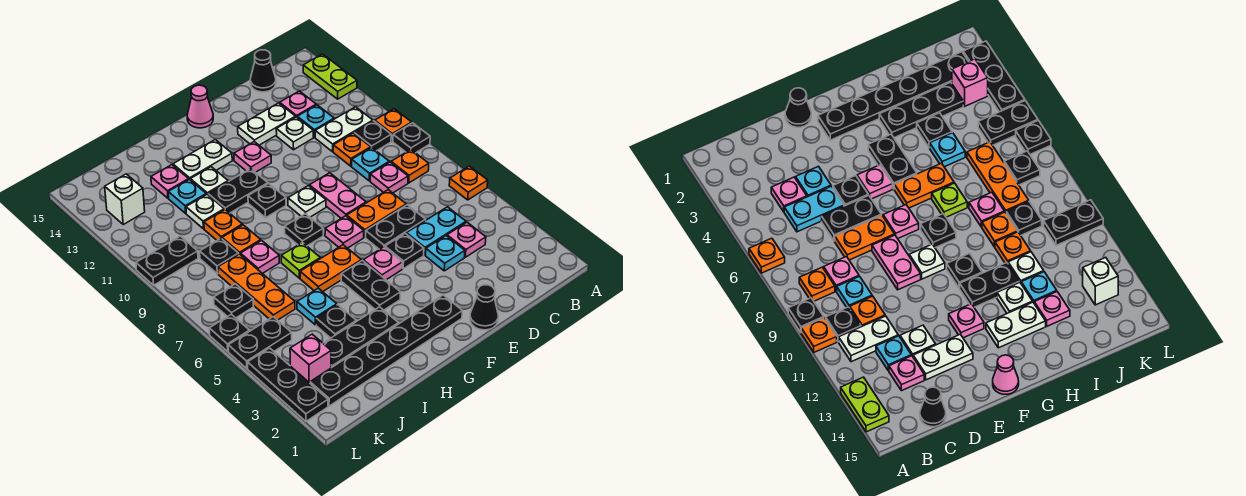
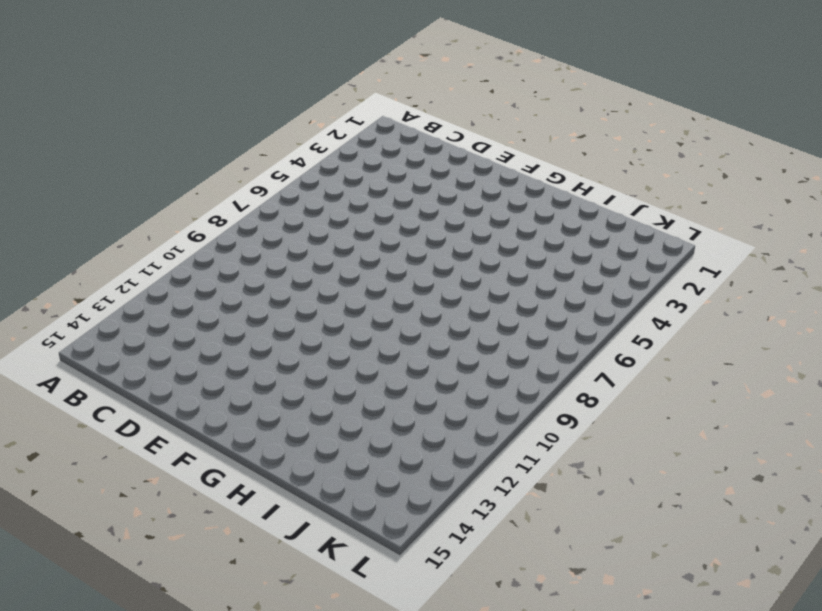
none -> orange plate A6 level 1
none -> black plate A9 level 1
none -> orange plate A10 level 1
none -> lime plate A13:A14 level 1

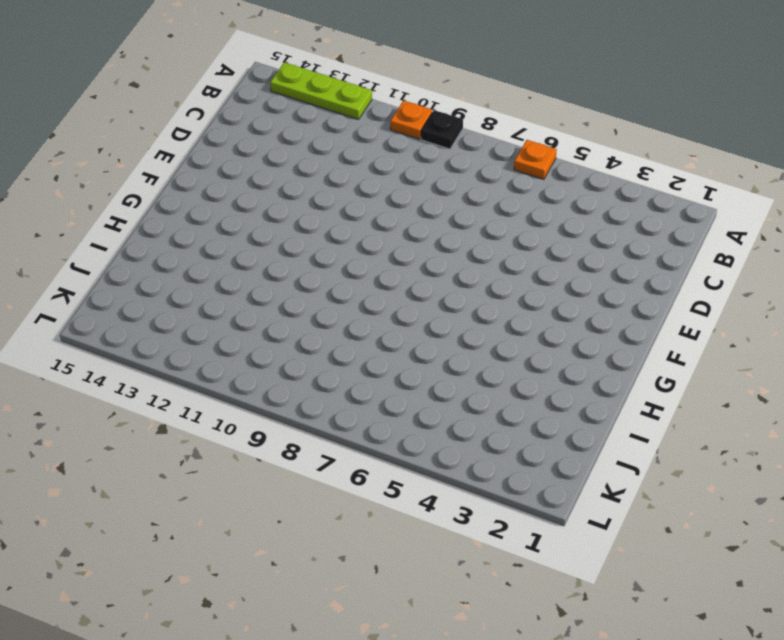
lime plate A12:A14 level 1 -> lime plate A13:A14 level 1
none -> orange plate B8 level 1
none -> black plate B10 level 1
none -> white plate B11:C11 level 1
none -> pink plate C4 level 1

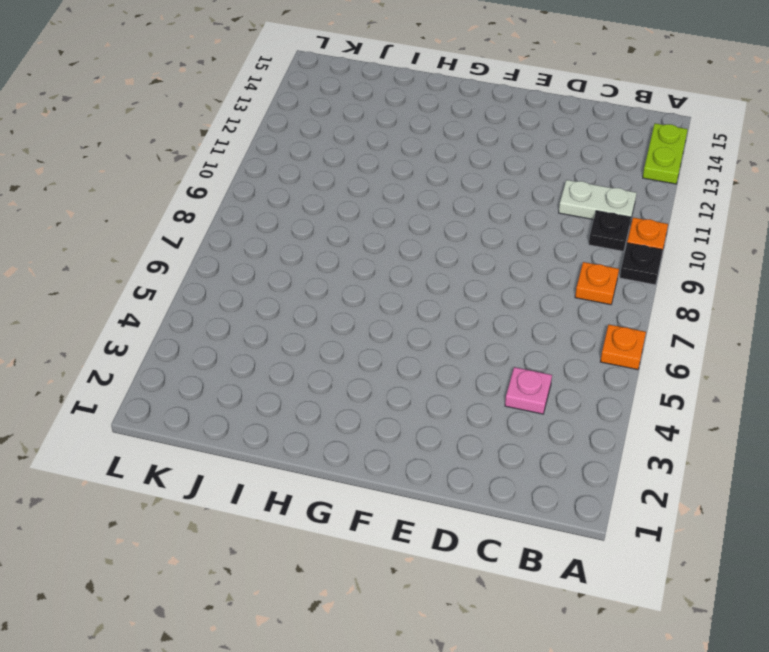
none -> cyan plate C5:D5 level 1
none -> pink plate C8 level 1
none -> cyan plate C9 level 1
none -> orange plate C10 level 1

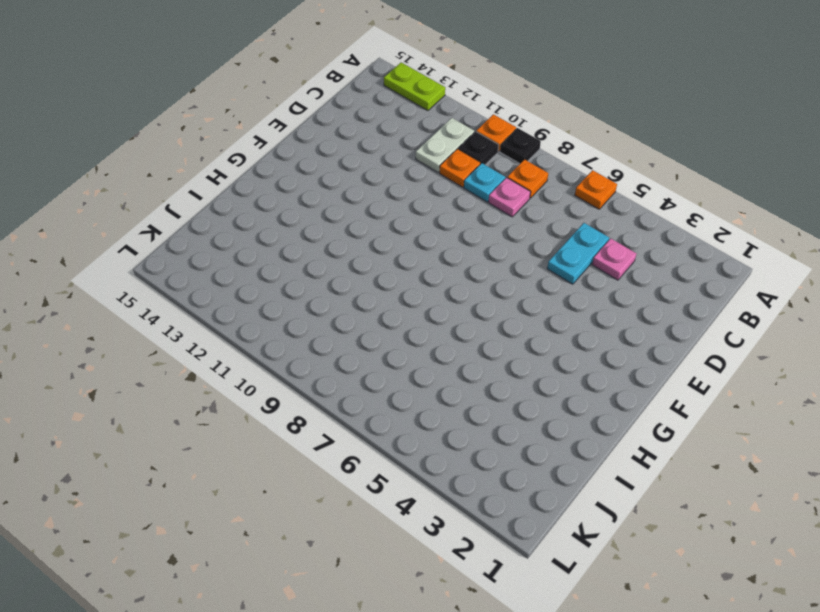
none -> cyan plate C12 level 1
none -> pink plate C13 level 1
none -> black cone C15 level 1
none -> cyan plate D4 level 1

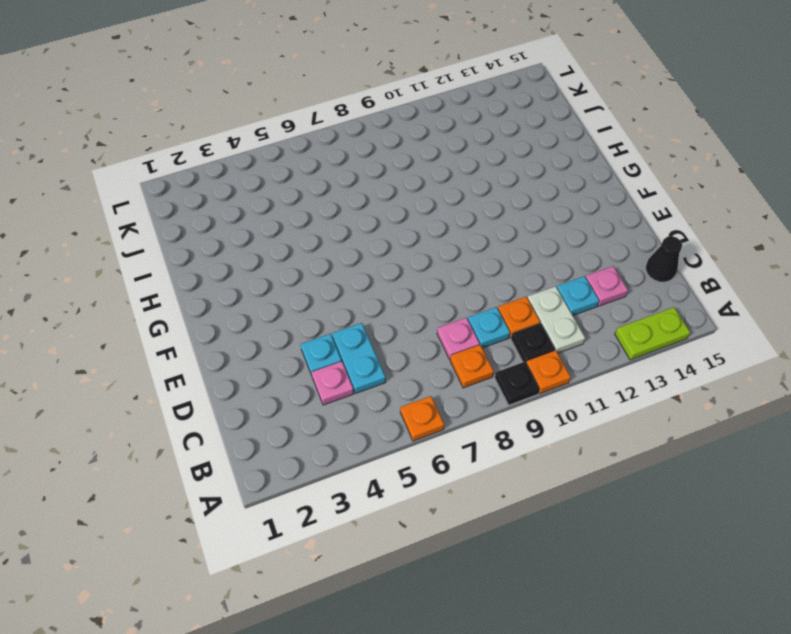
none -> black plate D6:E6 level 1
none -> orange plate D7:E7 level 1
none -> white plate D12 level 1
none -> white plate D13:E13 level 1

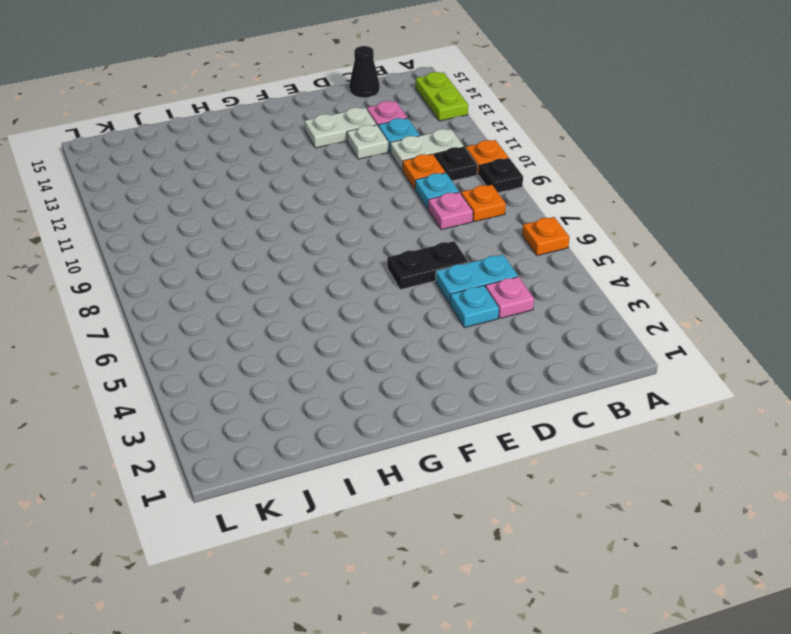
none -> orange plate D7:E7 level 1
none -> black cone E1 level 1
none -> black plate E5 level 1
none -> pink plate E8:E9 level 1

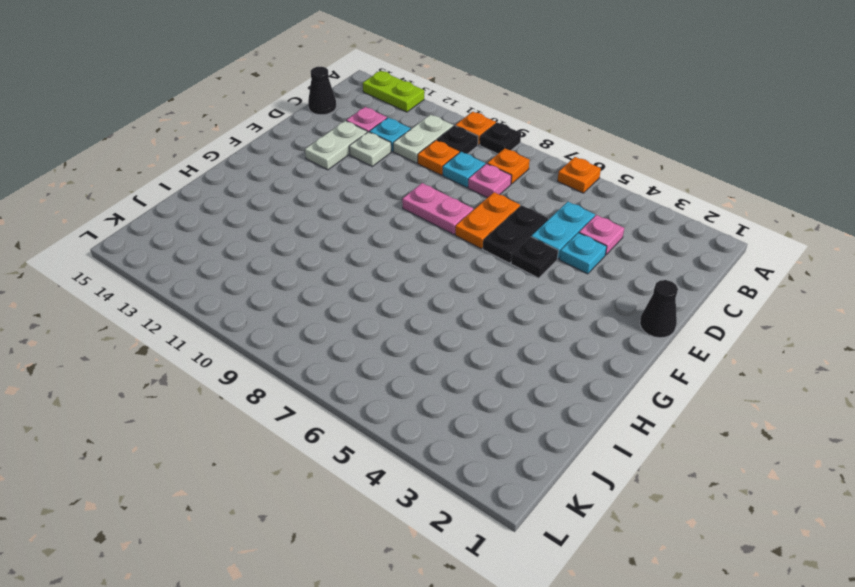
none -> black plate F2:K2 level 1
none -> pink plate F5 level 1
none -> pink plate F7 level 1
none -> white plate F9 level 1

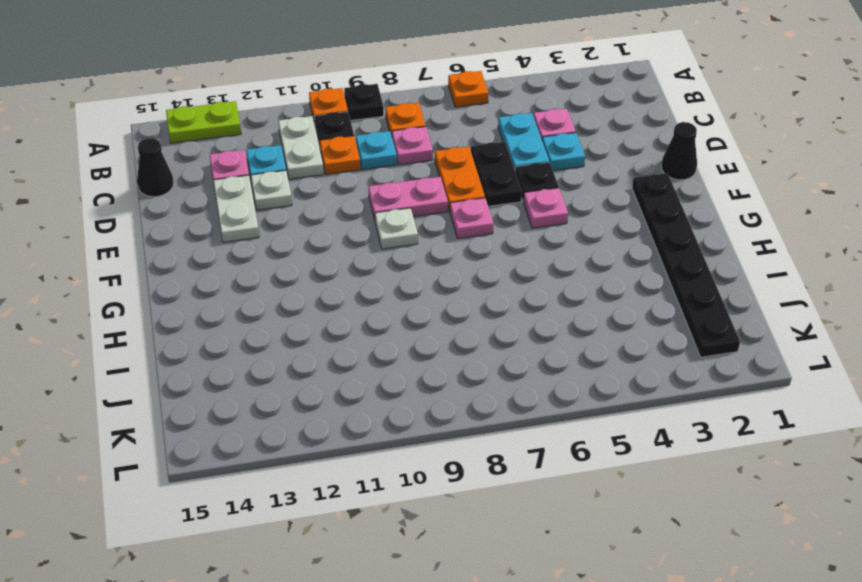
none -> pink plate F12 level 1
none -> pink cone F15 level 1
none -> black plate G4:G5 level 1
none -> orange plate G6:H6 level 1

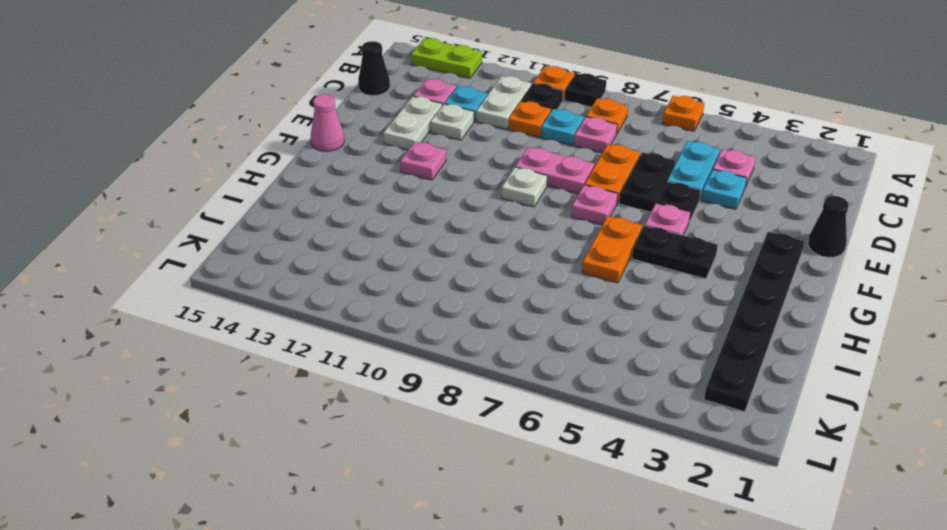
none -> black plate G8 level 1
none -> black plate G10 level 1
none -> black plate G11:H11 level 1
none -> white plate G13:H13 level 1

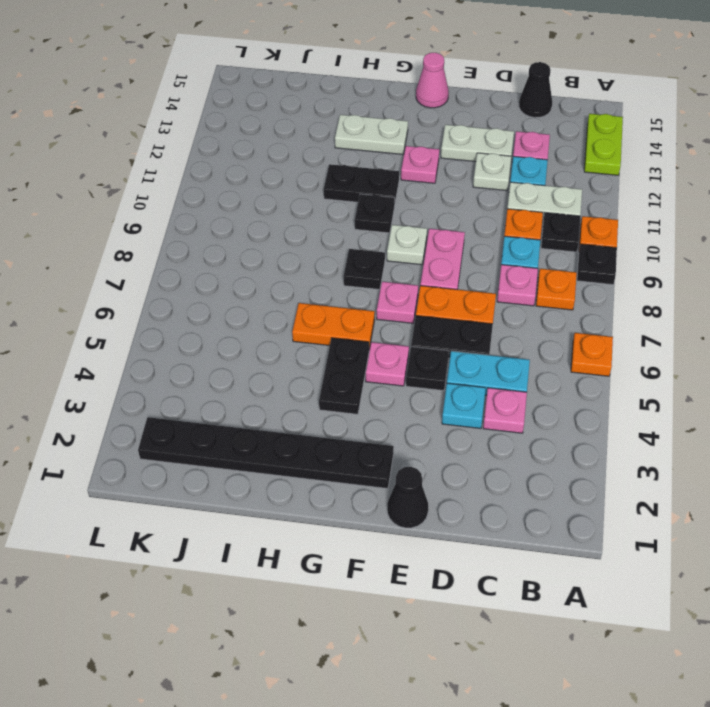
none -> black plate H3:J3 level 1
none -> lime plate H7 level 1
none -> white plate H12 level 1
none -> black plate I4 level 1

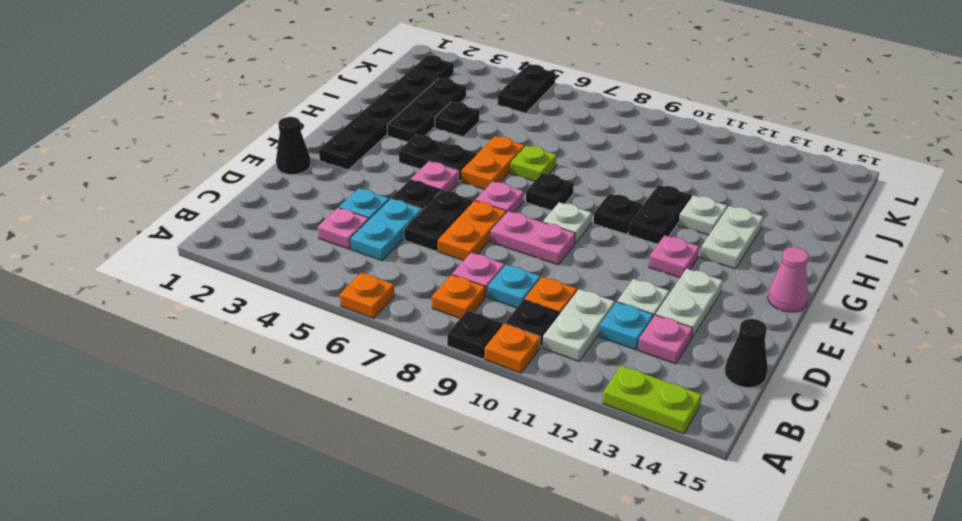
none -> cyan plate I5 level 1
none -> pink plate I8 level 1
none -> orange plate I9 level 1
none -> orange plate I10 level 1

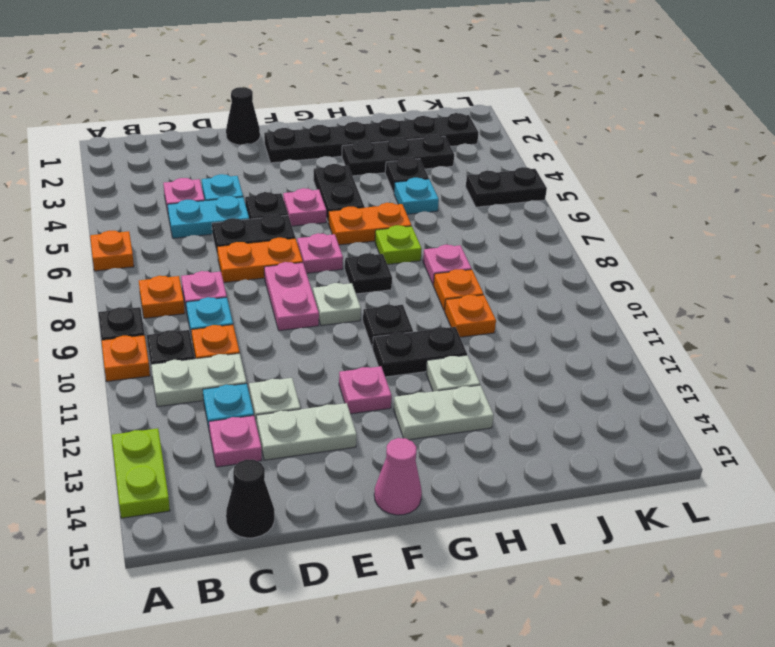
none -> white plate I11 level 1
none -> cyan plate I12 level 1
none -> pink plate I13 level 1
none -> orange plate J6:J8 level 1

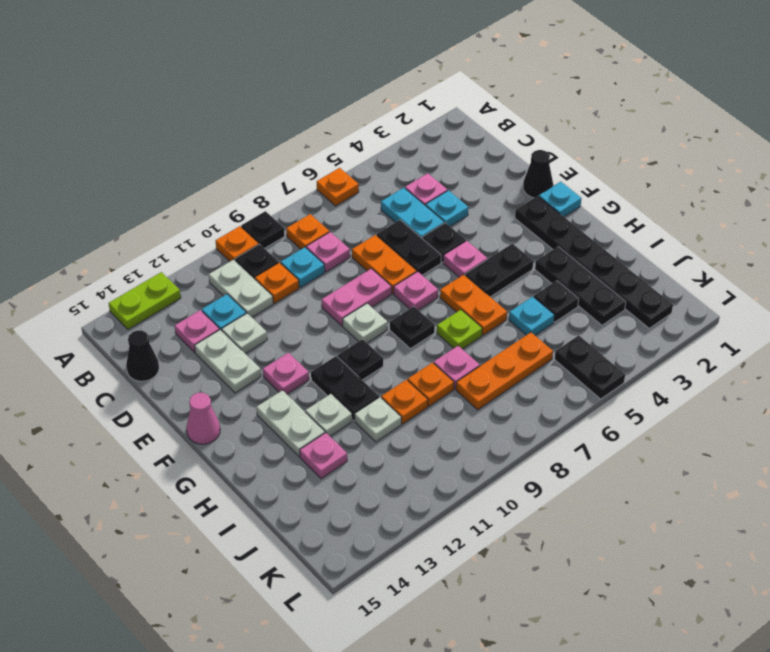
cyan plate F1 level 1 -> cyan plate I12 level 1
none -> black plate J9 level 1
none -> pink brick K3 level 1
none -> black plate K7 level 1
none -> black plate K10:L10 level 1

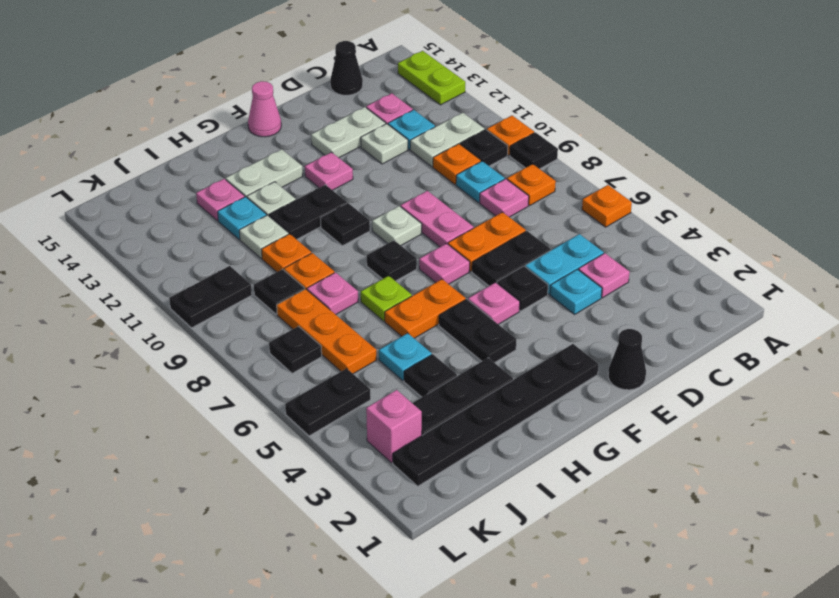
none -> white brick K13 level 1
none -> black plate L2:L4 level 1
none -> black plate L6 level 1

